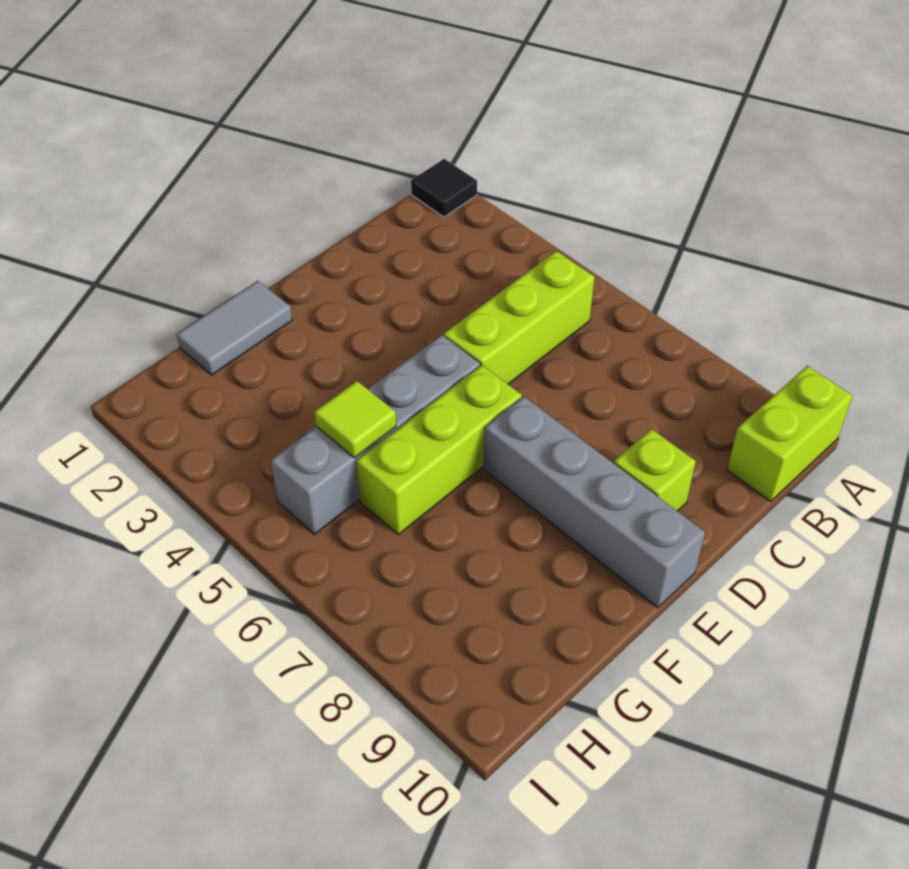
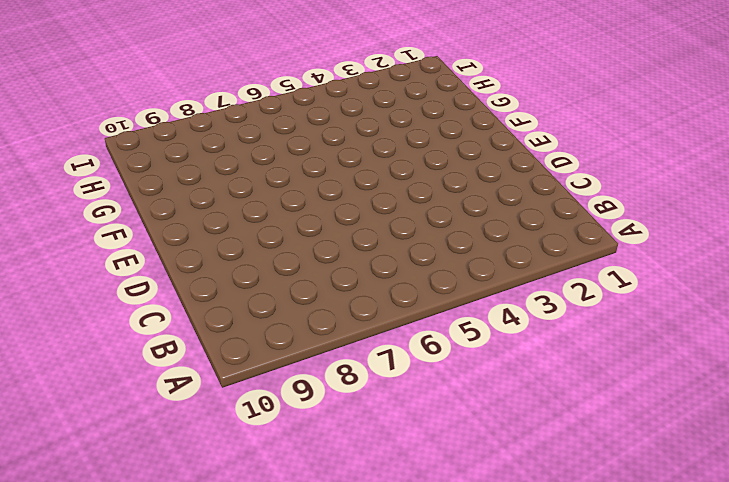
none -> black tile A1 level 1
none -> lime brick A10:B10 level 1

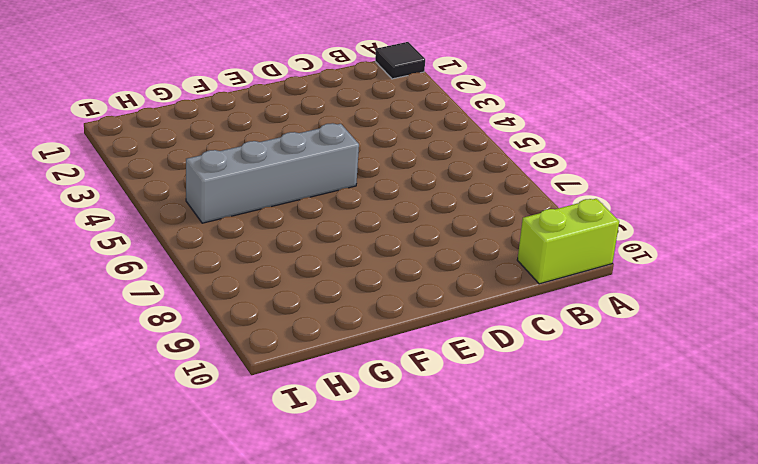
none -> lime brick B5:D5 level 1
none -> lime brick D9 level 1

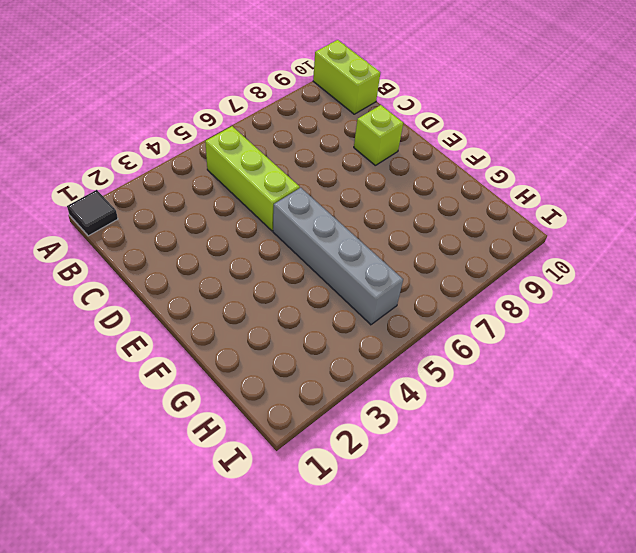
none -> lime brick E6:G6 level 1
none -> grey brick E7:E10 level 1

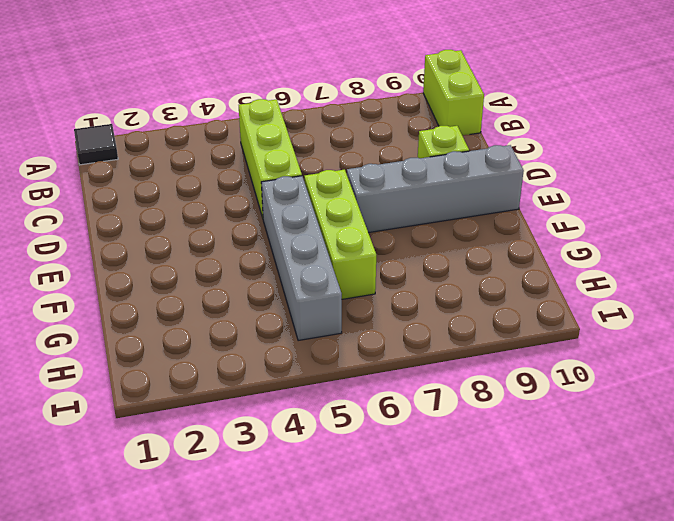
none -> grey tile F1:G1 level 1
none -> lime tile G5 level 2

